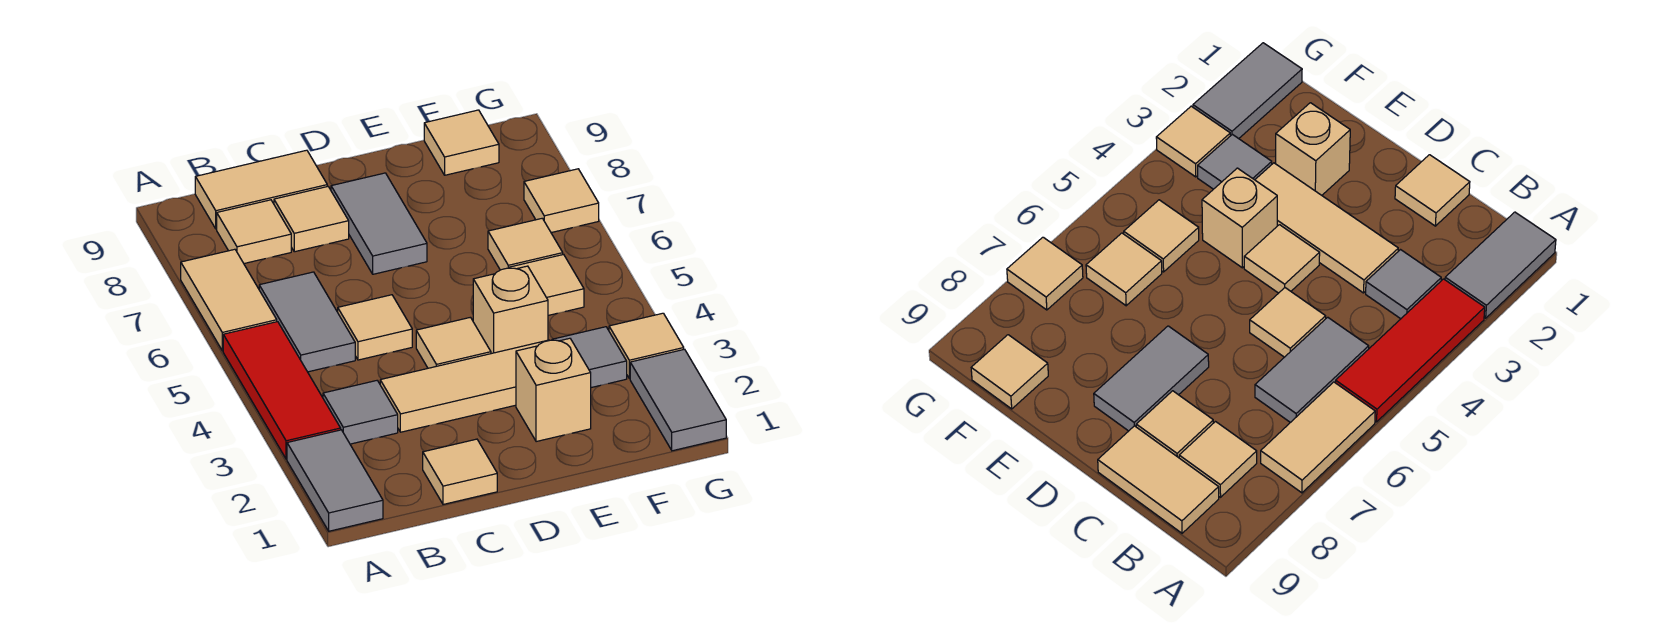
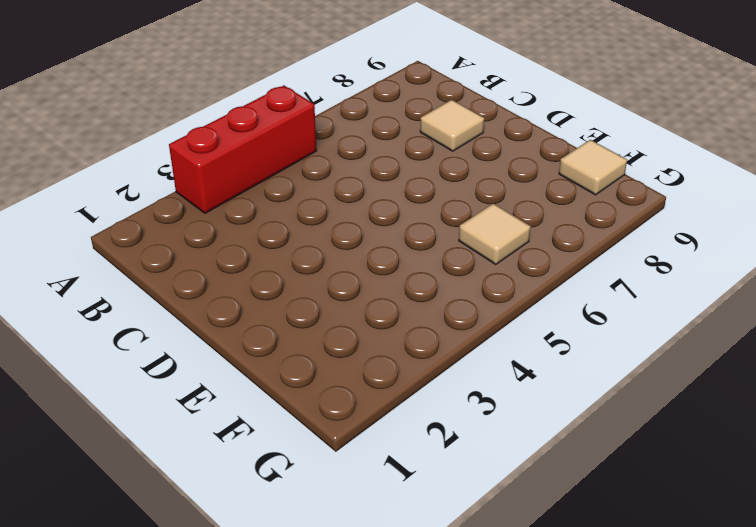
red brick A3:A5 level 1 -> red tile A3:A5 level 1
none -> grey tile A1:A2 level 1
none -> tan tile A6:A7 level 1
none -> grey tile B3 level 1

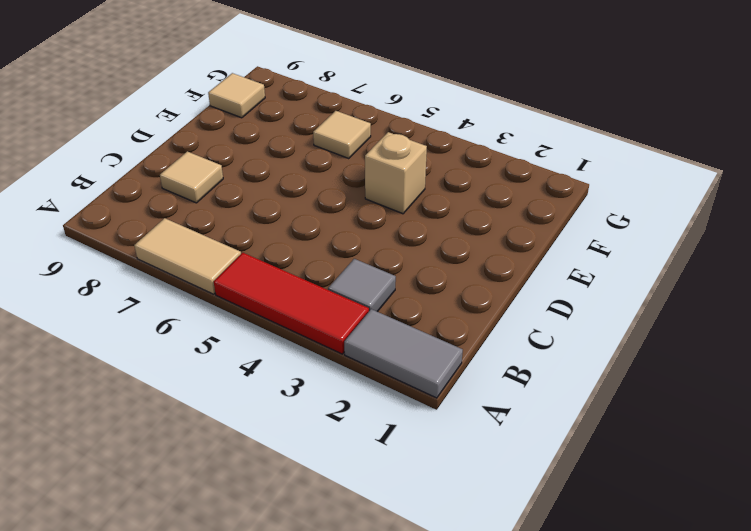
none -> grey tile B5:B6 level 1
none -> tan tile B8 level 1
none -> tan tile B9:C9 level 1

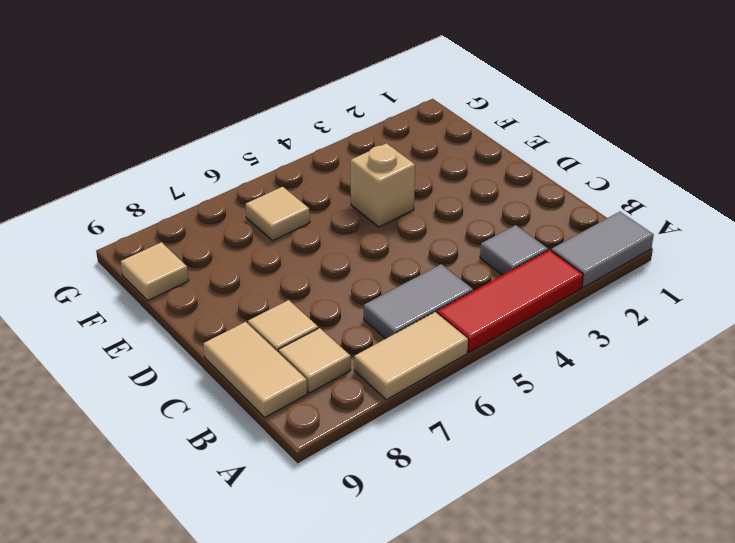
none -> tan tile C1 level 1
none -> tan tile C3:E3 level 1
none -> tan tile C5 level 1

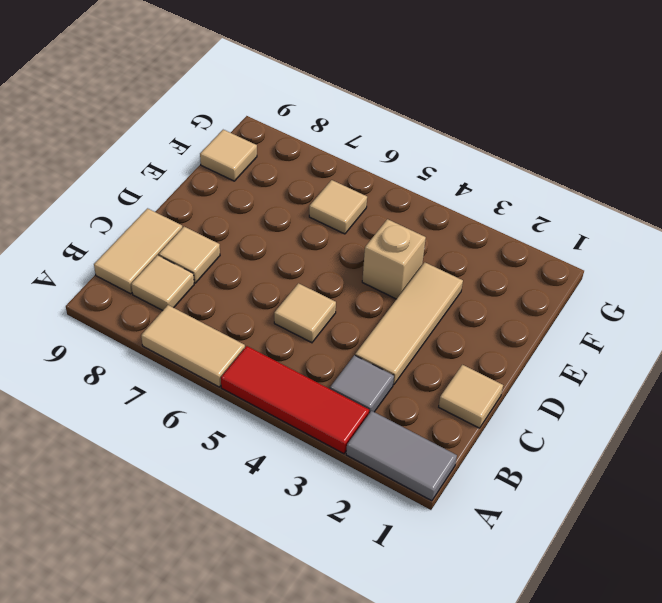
none -> grey tile B5:B6 level 1
none -> tan tile D4 level 1
none -> grey tile D7:D8 level 1

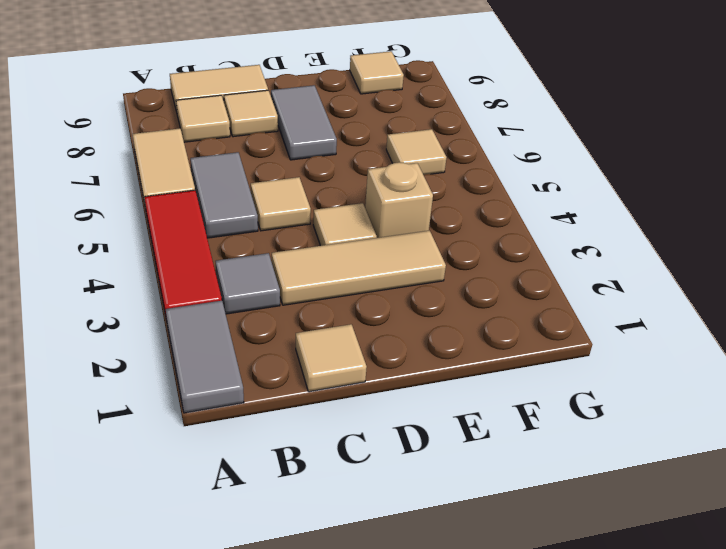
none -> tan brick E2 level 1
none -> grey tile F3 level 1
none -> tan tile F5 level 1

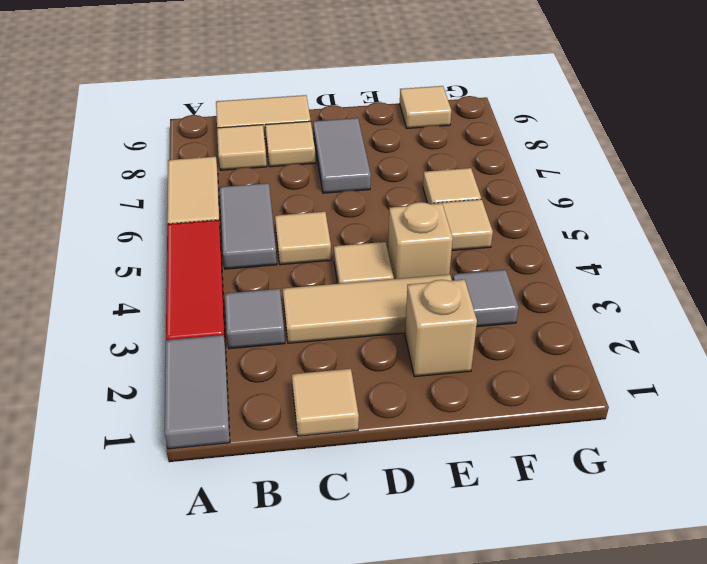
none -> grey tile G1:G2 level 1
none -> tan tile G3 level 1
none -> tan tile G7 level 1

